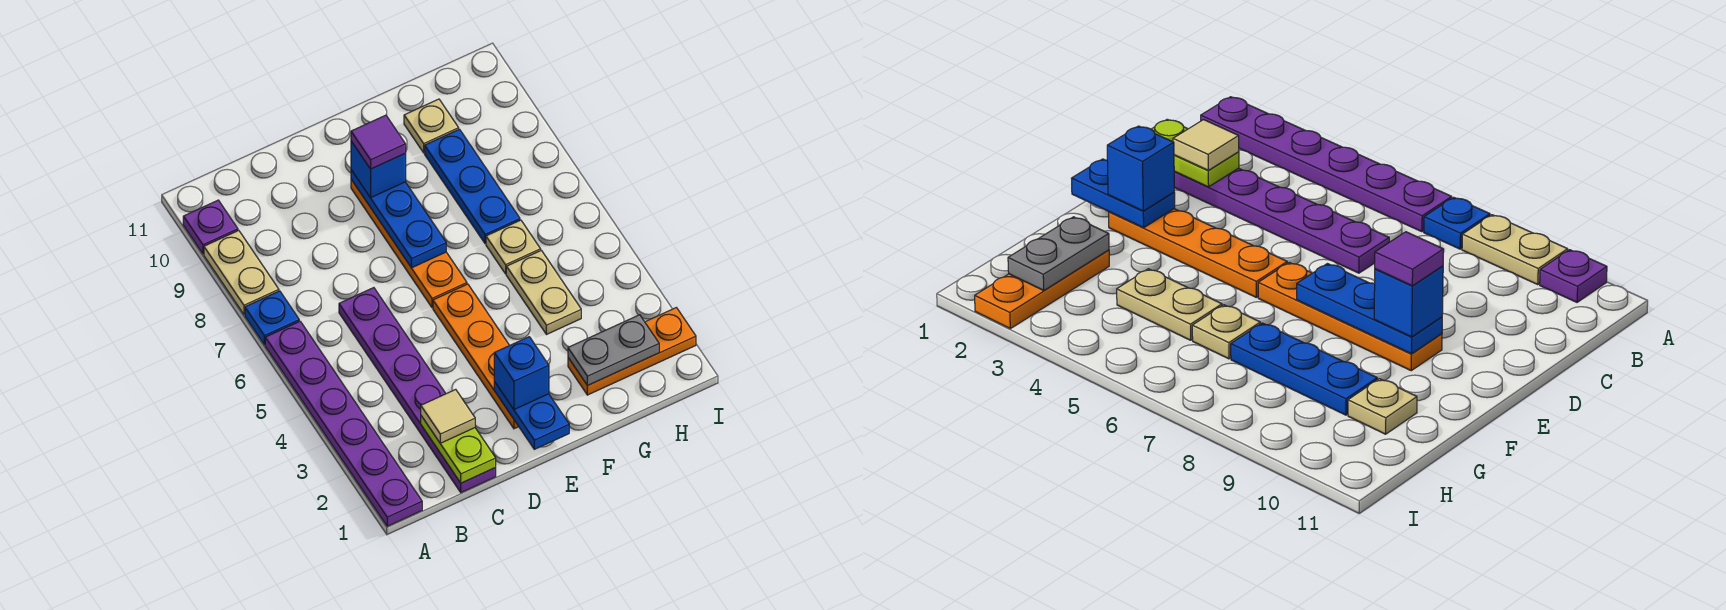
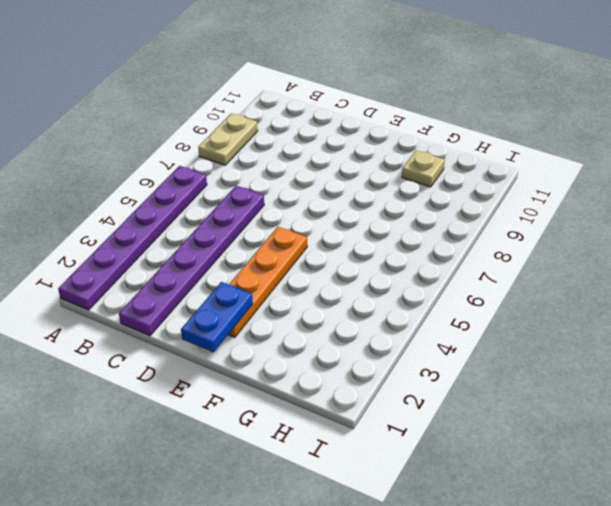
none -> blue plate A7 level 1
none -> purple plate A10 level 1
none -> orange plate E6:E9 level 1

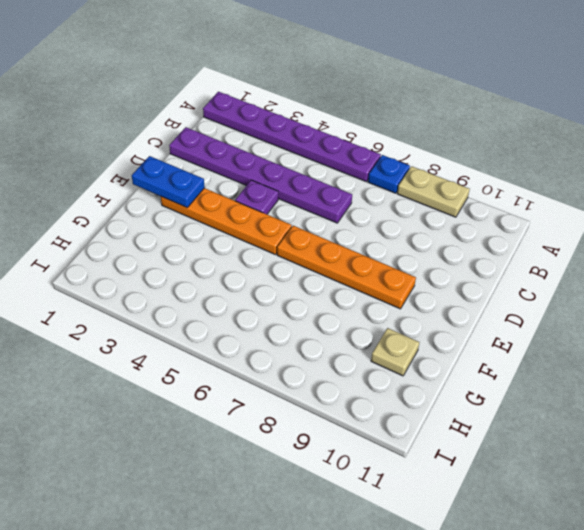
purple plate D4 level 1 -> purple plate A10 level 1
none -> orange plate G2:I2 level 1
none -> tan plate G4:G5 level 1
none -> tan plate G6 level 1

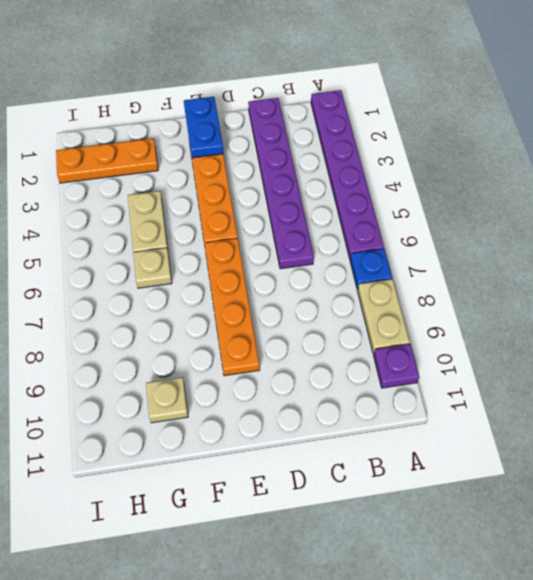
none -> blue plate G7:G9 level 1
none -> lime plate C1:C2 level 2
none -> blue plate E7:E9 level 2

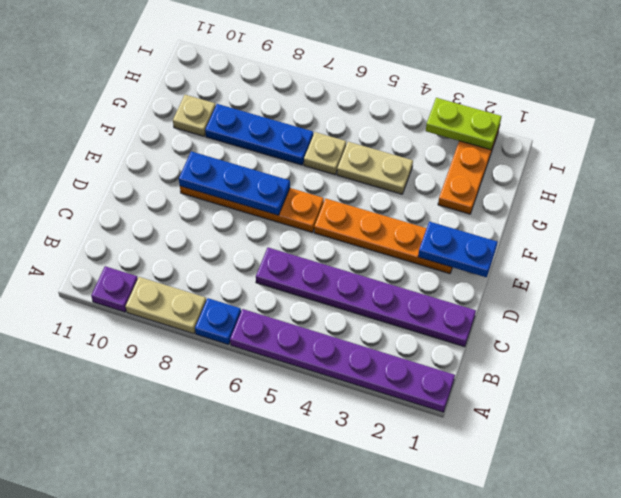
lime plate I2:I3 level 2 -> lime plate C1:C2 level 2
none -> grey plate G2:H2 level 2
none -> tan tile C2 level 3
none -> blue brick E2 level 3

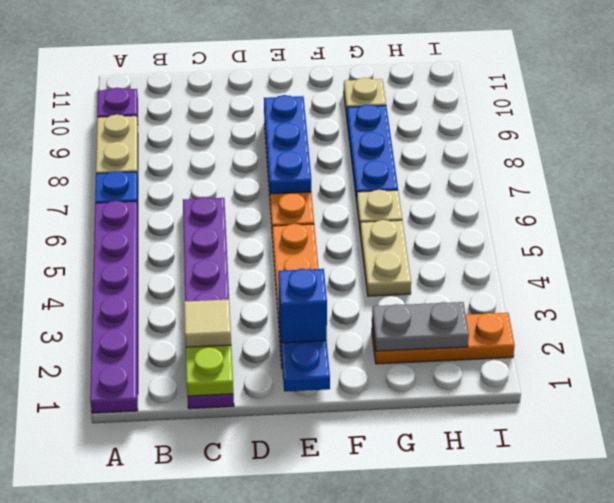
none -> blue brick E9 level 3
none -> purple tile E9 level 4

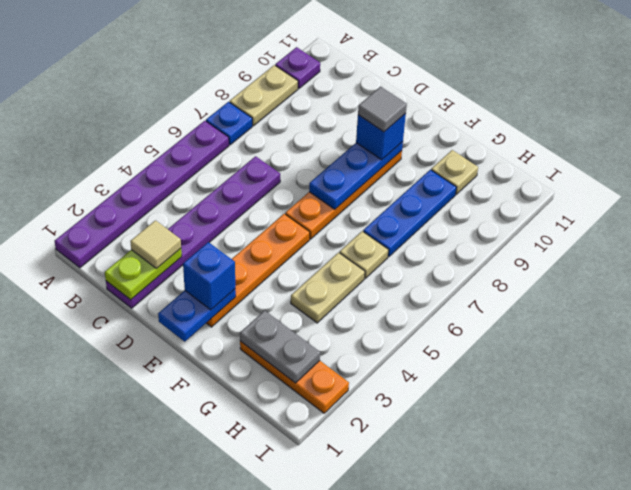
grey tile E9 level 4 -> purple tile E9 level 4

